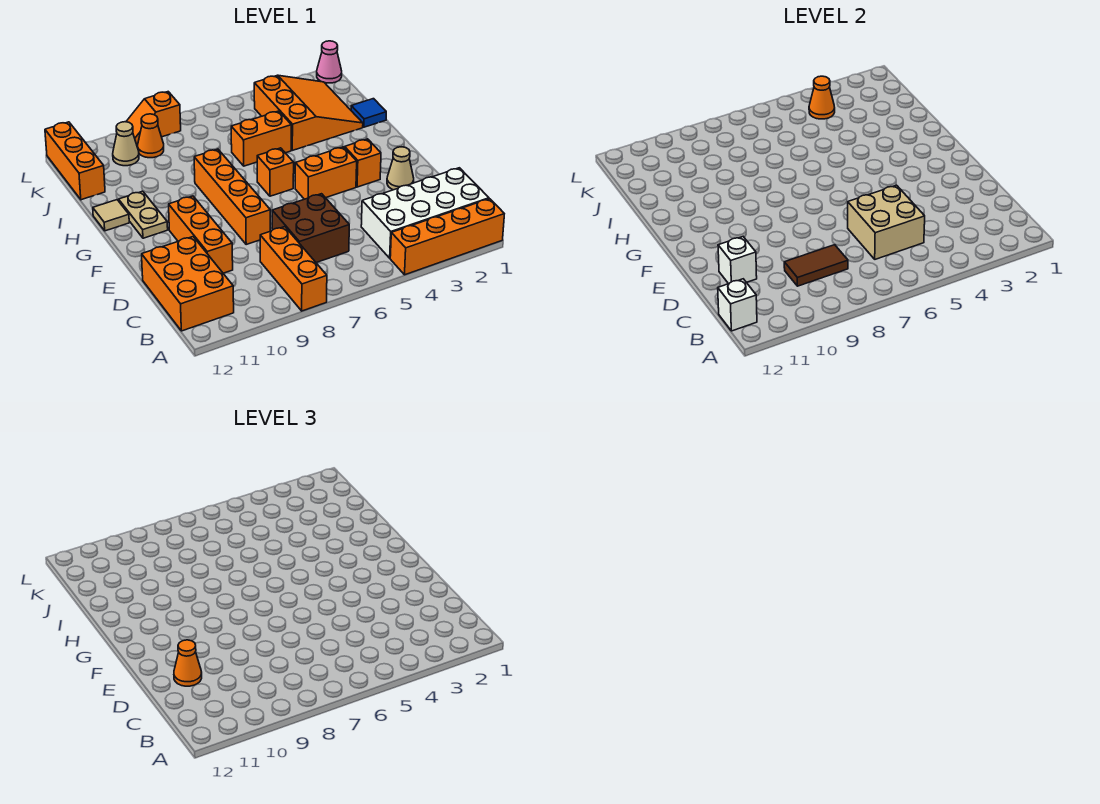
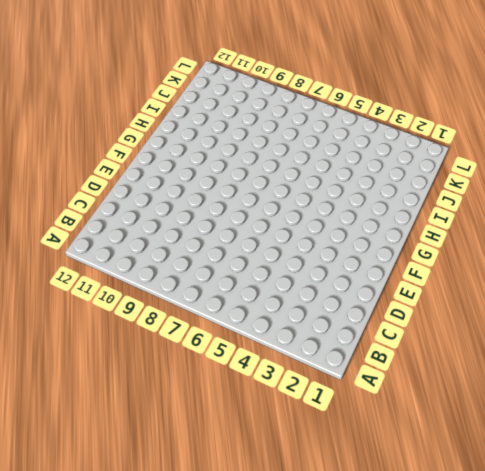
none -> orange brick A1:A4 level 1
none -> orange brick A8:C8 level 1
none -> white brick B1:C4 level 1

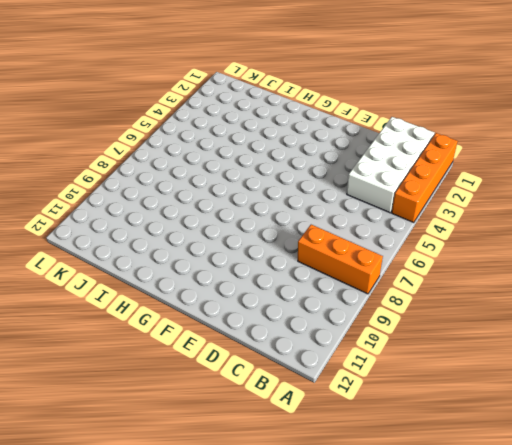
none -> orange brick B11:D12 level 1
none -> brown brick C6:D7 level 1
none -> orange brick D10:F10 level 1

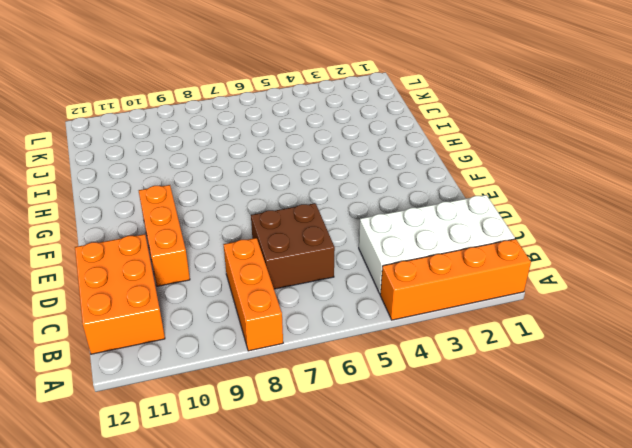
none -> tan cone E2 level 1
none -> orange brick E8:H8 level 1
none -> orange brick F3 level 1

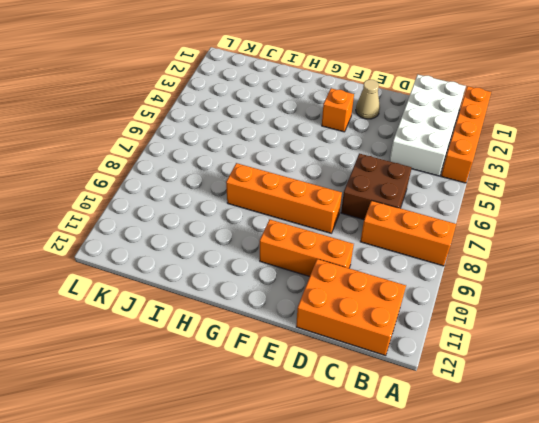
none -> orange brick F4:F5 level 1
none -> orange brick G6 level 1
none -> tan plate G11:H11 level 1

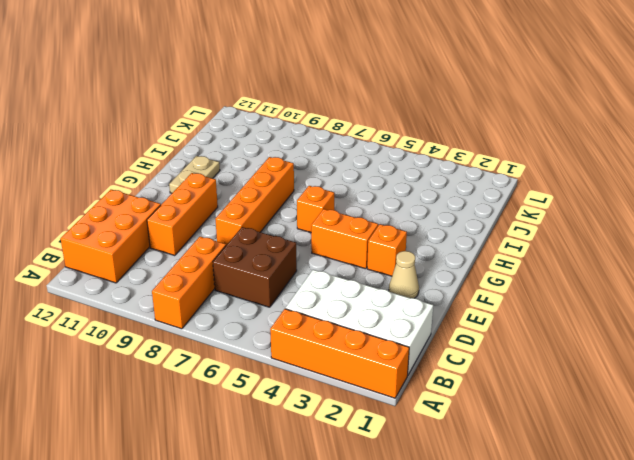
none -> tan tile H12 level 1
none -> blue tile I1 level 1
none -> orange slope I2:K4 level 1 top 4

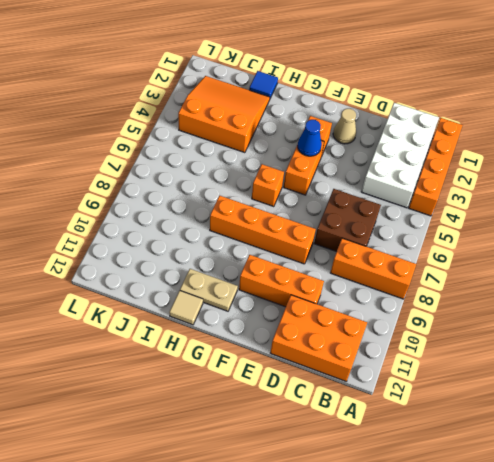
blue cone F4 level 2 -> none
none -> orange brick I5:I6 level 1
none -> orange brick J12:L12 level 1
none -> orange cone K9 level 1

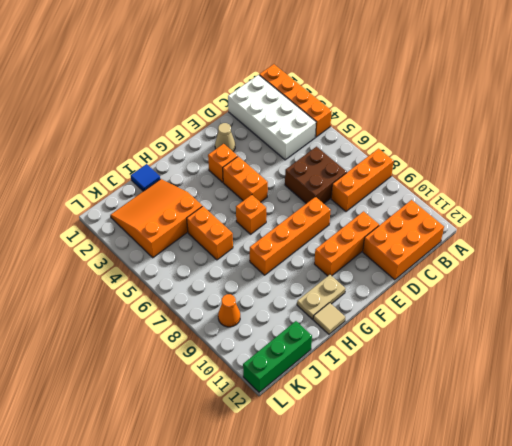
green brick J12:L12 level 1 -> orange brick J12:L12 level 1
none -> tan cone K10 level 1
none -> pink cone L1 level 1
none -> orange slope L8:L9 level 1 top 8

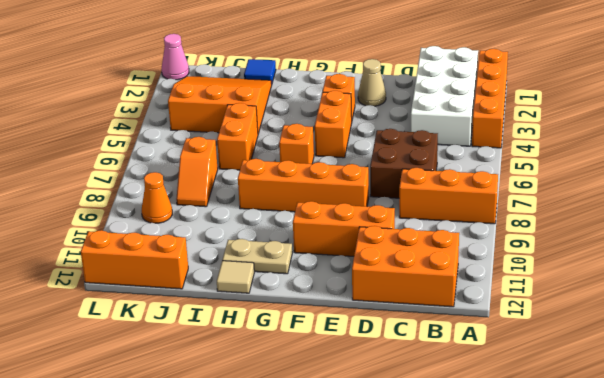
orange slope J7:J8 level 1 top 7 -> orange slope L8:L9 level 1 top 8
none -> tan cone K10 level 1
none -> white brick B12 level 2
none -> tan brick C5:D6 level 2

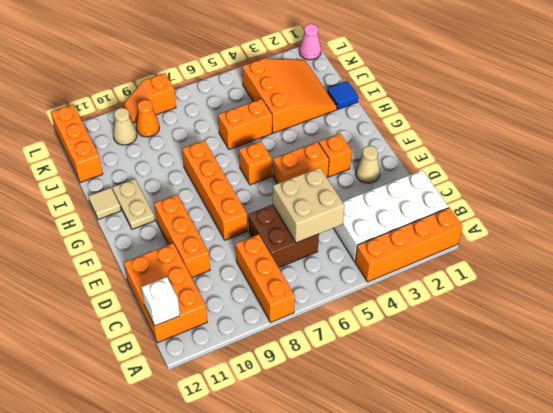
none -> brown tile C8:C9 level 2
none -> white brick D11 level 2
none -> orange cone K4 level 2

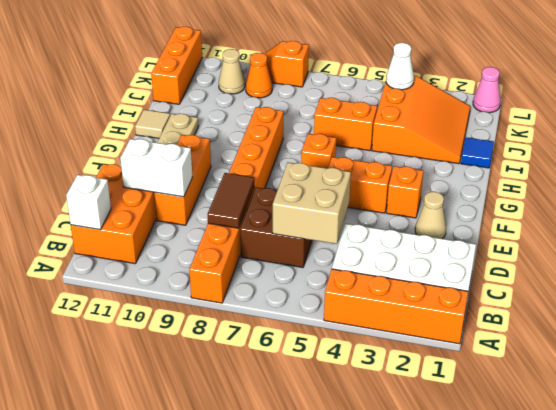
brown tile C8:D8 level 2 -> brown tile C8:C9 level 2
white brick D10:D11 level 2 -> white brick D11 level 2
white cone K4 level 2 -> orange cone K4 level 2
none -> orange cone D11 level 3

